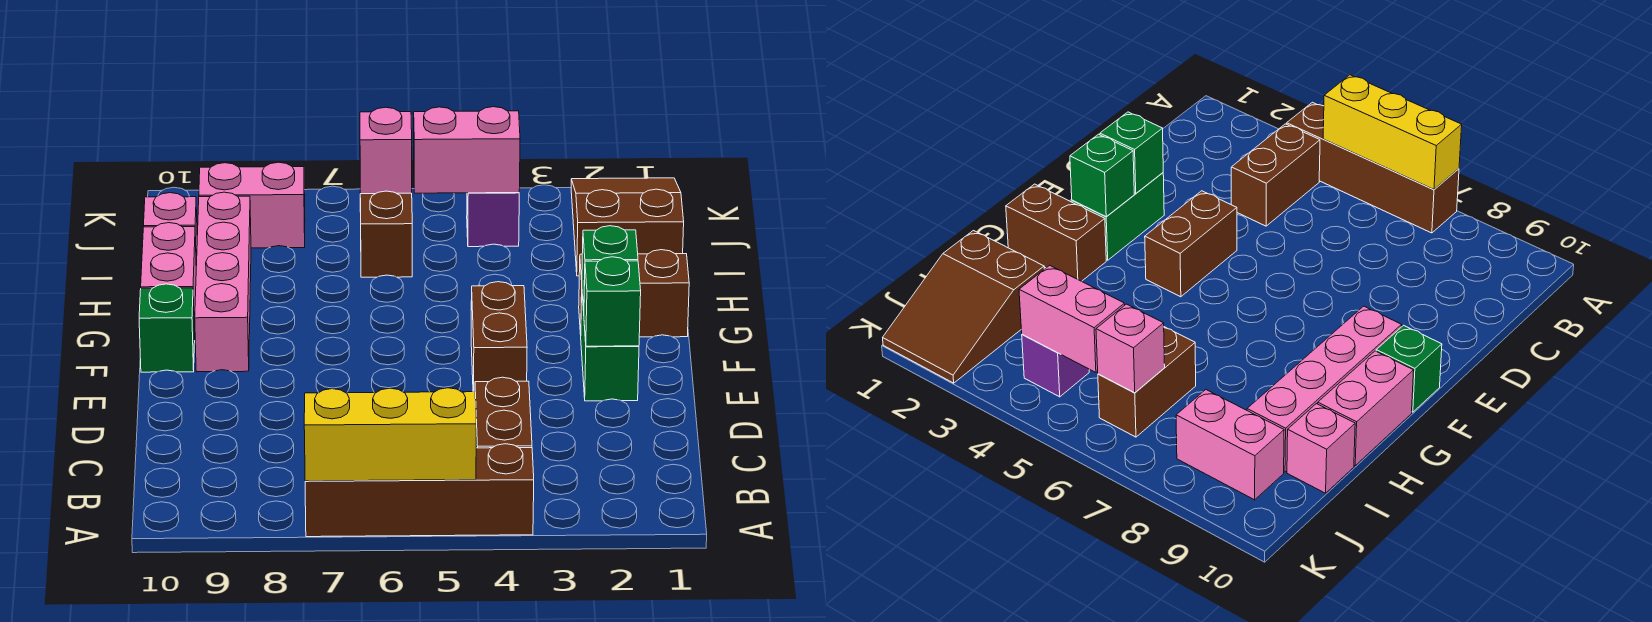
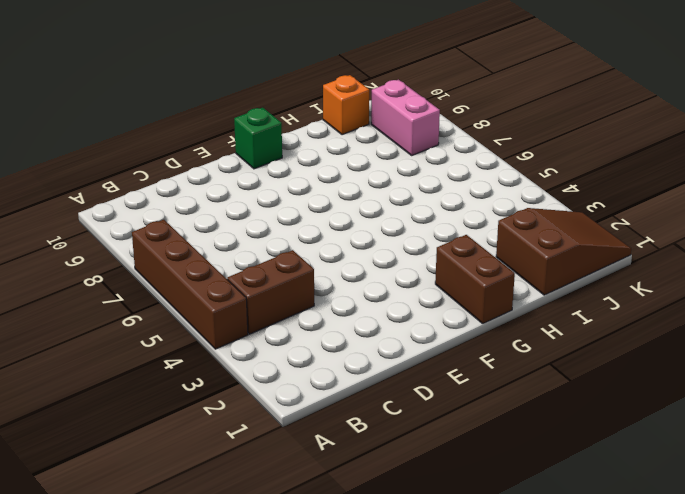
orange brick I10 level 1 -> pink brick I10 level 1
none -> green brick E2:F2 level 1
none -> brown brick E4:F4 level 1
none -> pink brick F9:I9 level 1

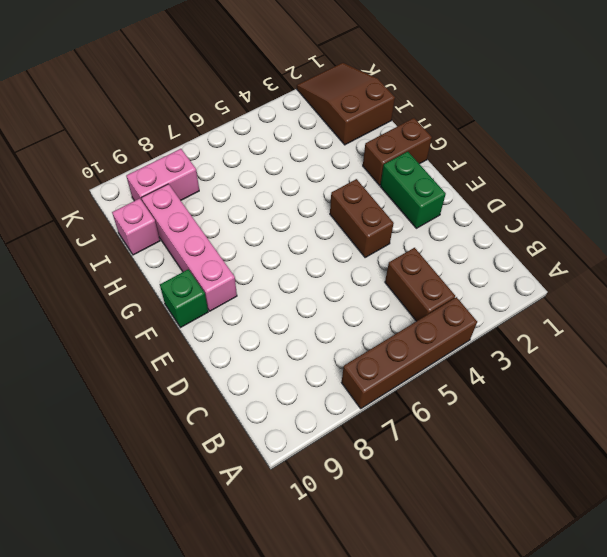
none -> pink brick G10:H10 level 1
none -> brown brick I6:J6 level 1
none -> purple brick J4 level 1

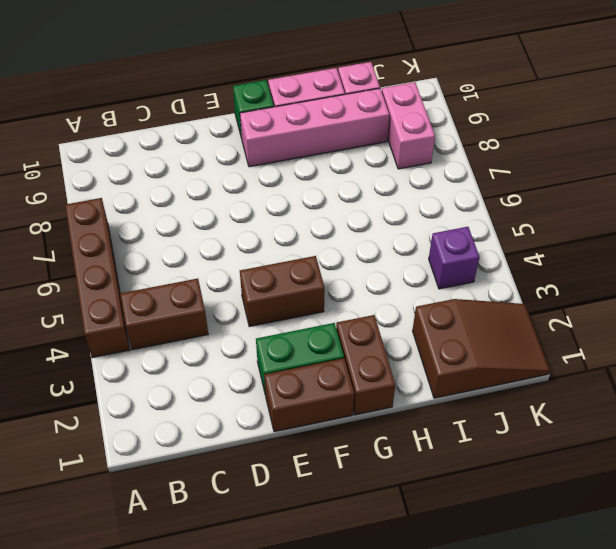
brown brick E1:F1 level 1 -> brown brick I6:J6 level 1
none -> yellow brick A5:A7 level 2
none -> green brick E2 level 2
none -> green brick F2 level 2

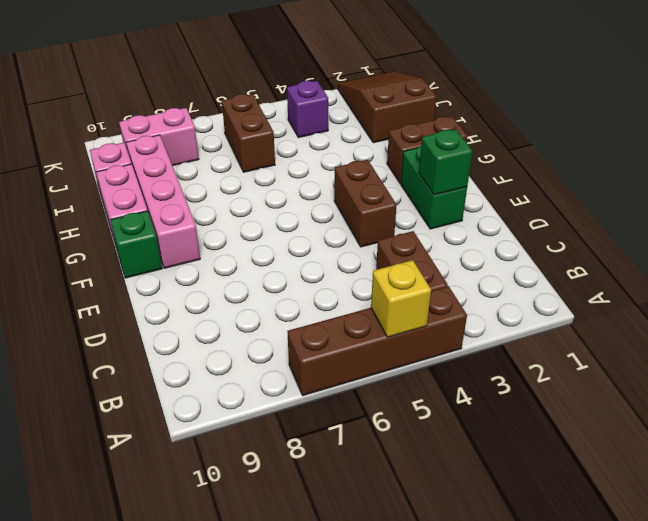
yellow brick A5 level 2 -> yellow brick A5:A7 level 2
none -> green brick F2 level 2
none -> pink brick J4:J5 level 2
none -> pink brick J6 level 2

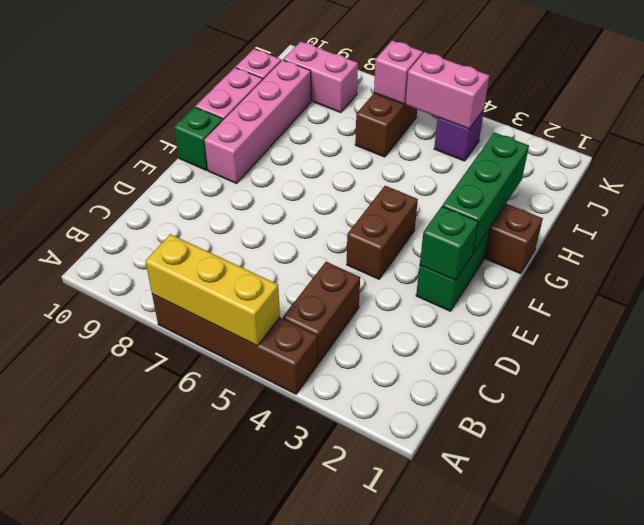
green brick F2:H2 level 2 -> green brick F2 level 2
none -> brown slope I1:K2 level 1 top I

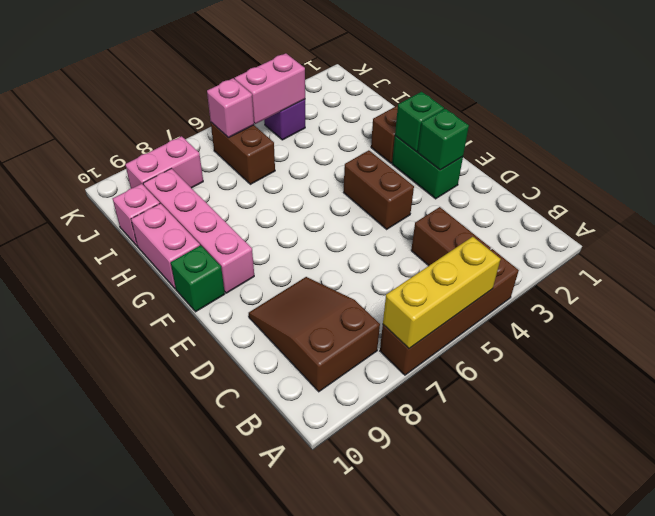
brown slope B8:D9 level 1 top B -> brown slope I1:K2 level 1 top I

